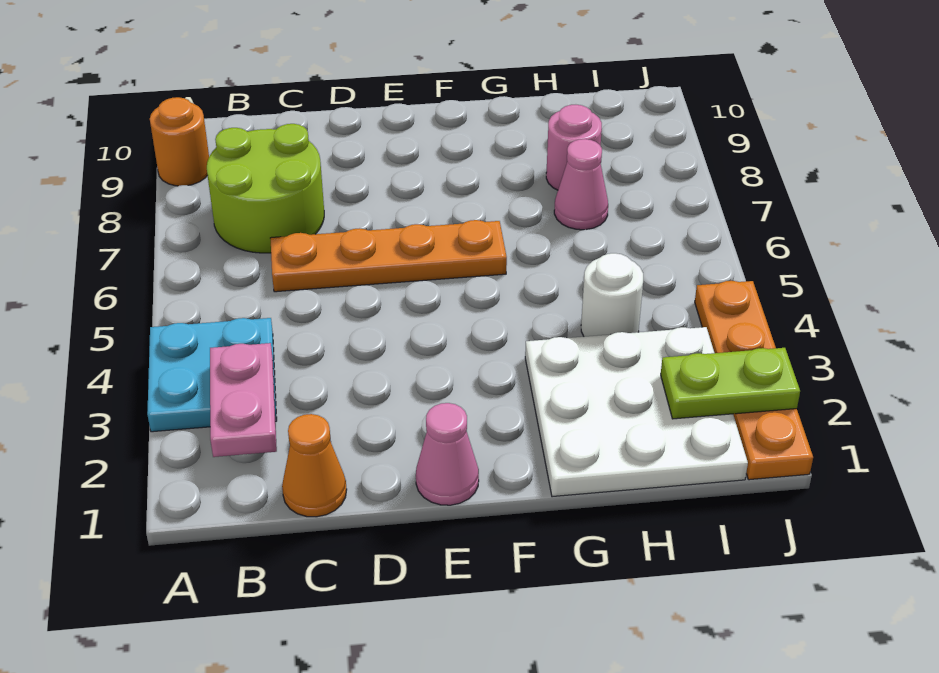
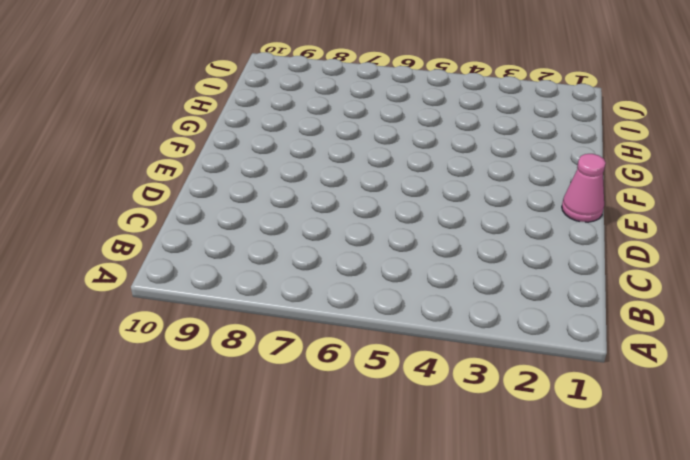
none -> cyan plate A3:B4 level 1
none -> orange round brick A9 level 1
none -> lime round brick B7:C8 level 1

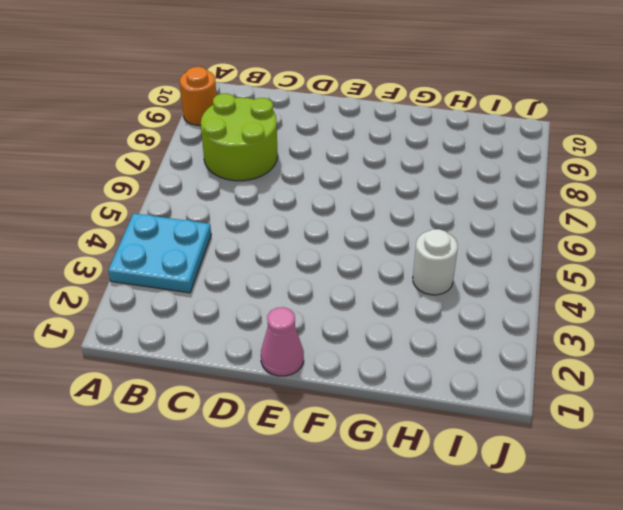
none -> orange cone C1 level 1
none -> orange plate C6:F6 level 1
none -> white plate G1:I3 level 1

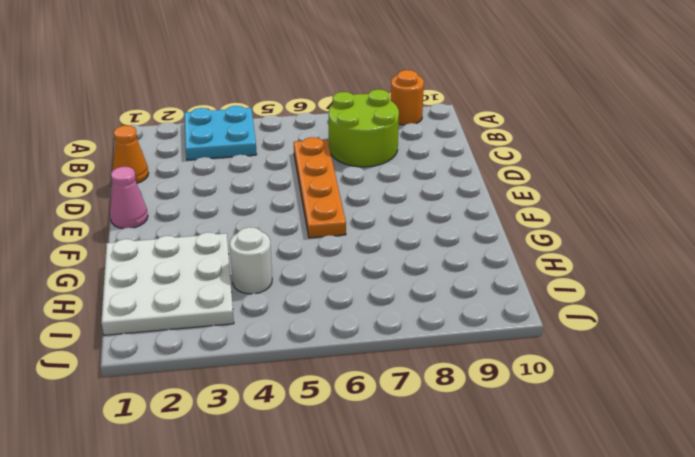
none -> pink cone H7 level 1
none -> pink round brick H8 level 1
none -> orange plate J1:J4 level 1

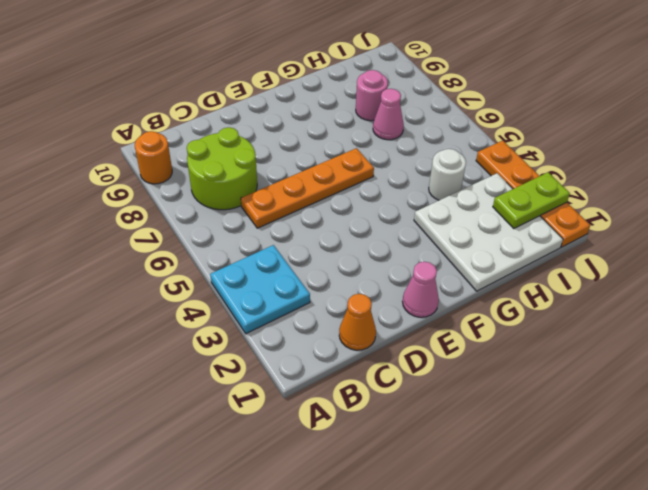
none -> pink plate B2:B3 level 2

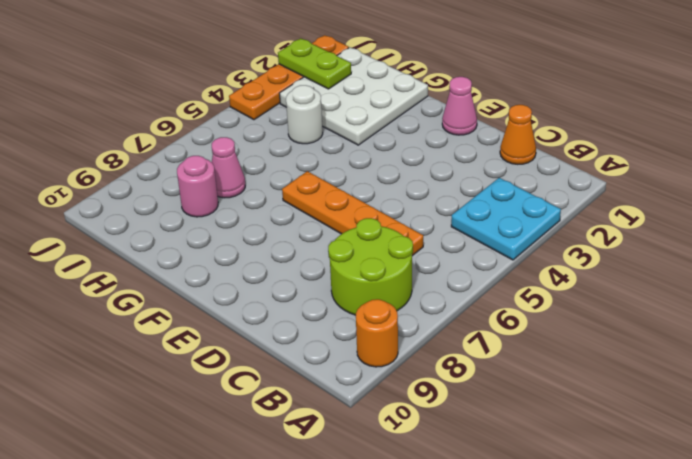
none -> pink plate B2:B3 level 2

